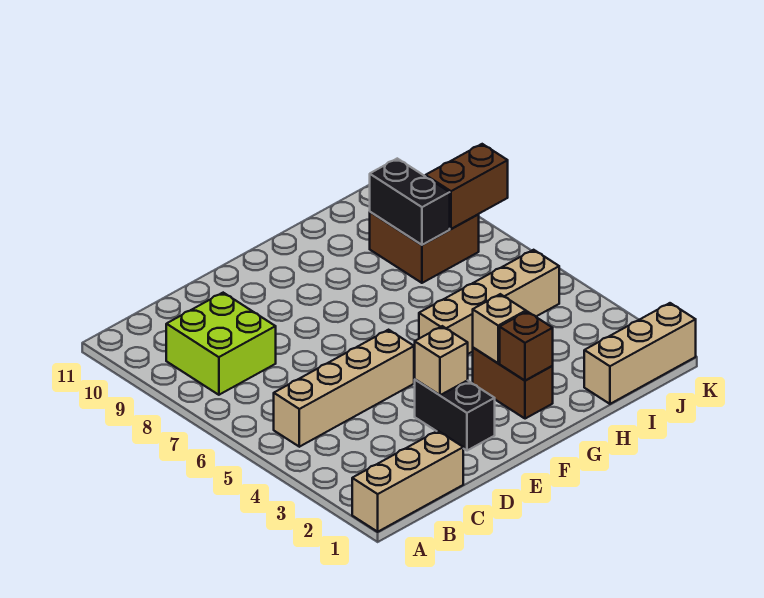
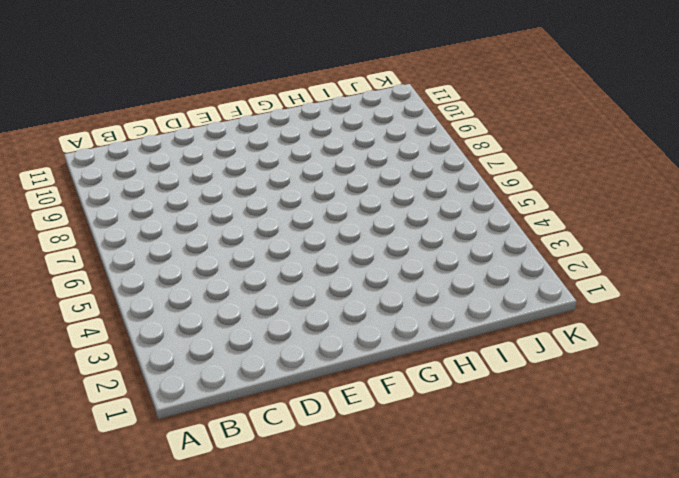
none -> tan brick A1:C1 level 1
none -> tan brick B5:E5 level 1
none -> lime brick B8:C9 level 1

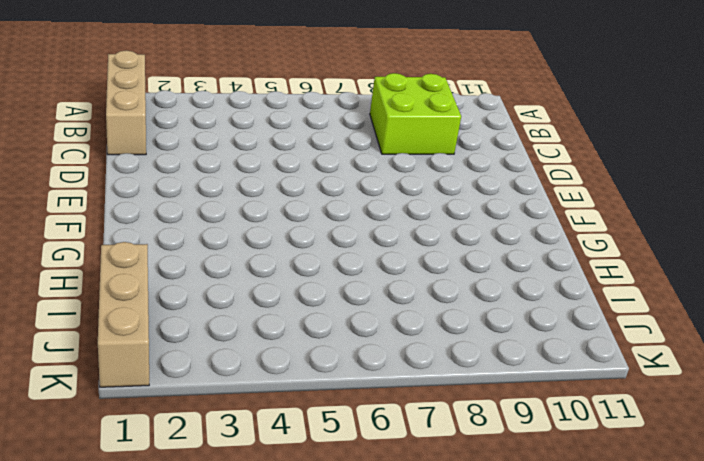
none -> tan brick B5:E5 level 1
none -> black brick E2:E3 level 1
none -> brown brick G2:G3 level 1

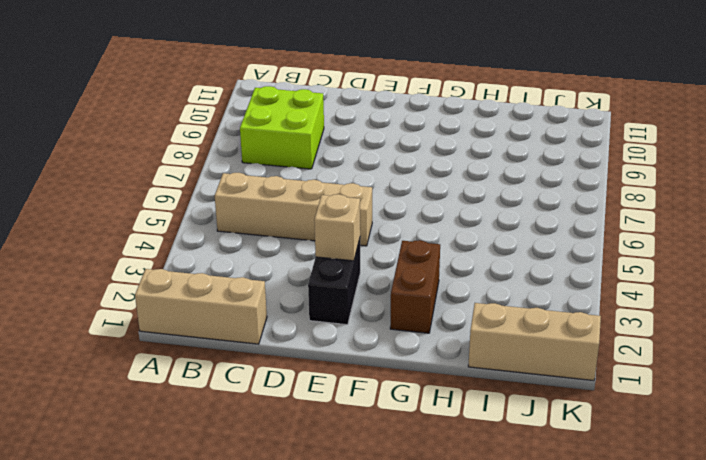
none -> tan brick G5:J5 level 1
none -> brown brick I8:J9 level 1
none -> brown brick G2 level 2

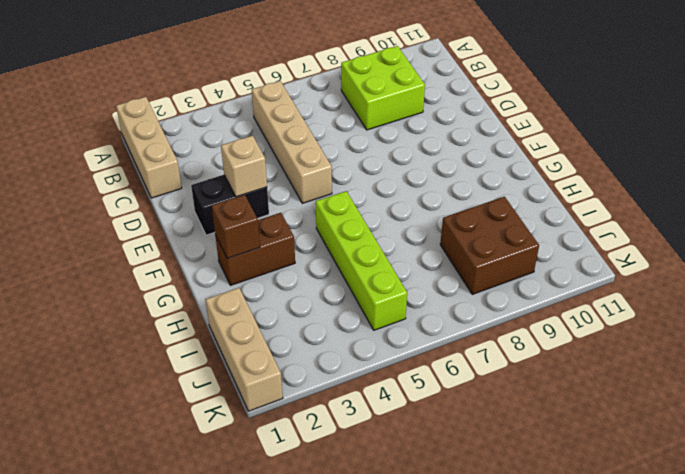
lime brick G5:J5 level 1 -> tan brick G5:J5 level 1
none -> tan brick G3 level 2
none -> black brick I8:I9 level 2
none -> brown brick J8:K8 level 2

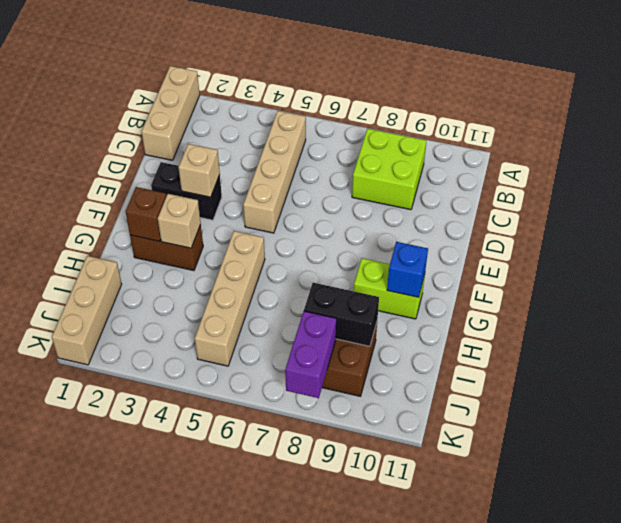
lime brick G9:G10 level 1 -> none
blue brick G10 level 2 -> none
purple brick J8:K8 level 2 -> brown brick J8:K8 level 2

